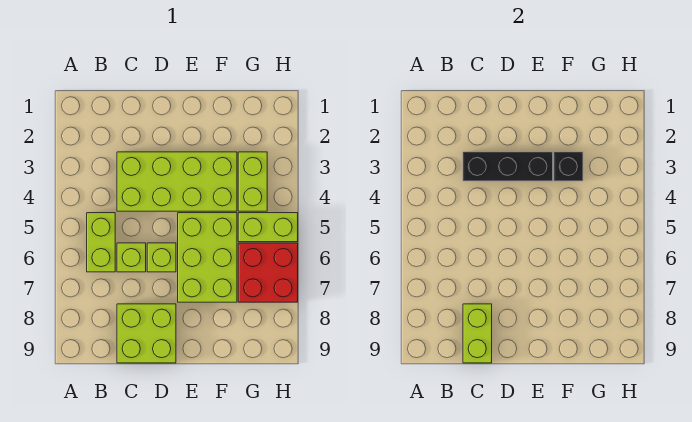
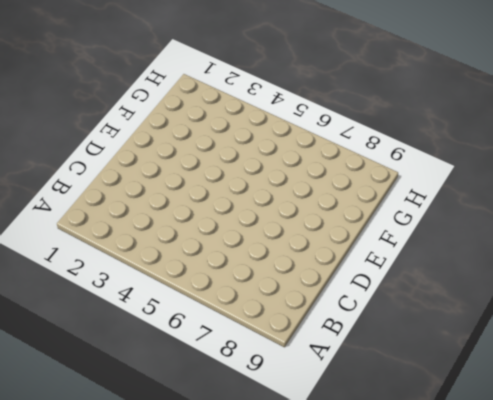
none -> lime brick B5:B6 level 1
none -> lime brick C3:F4 level 1
none -> lime brick C6 level 1

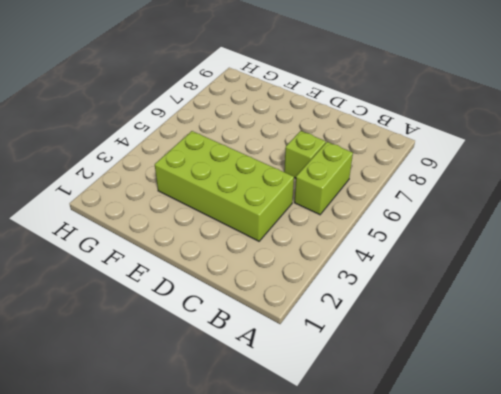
none -> lime brick C8:D9 level 1
none -> lime brick D6 level 1
none -> lime brick E5:F7 level 1

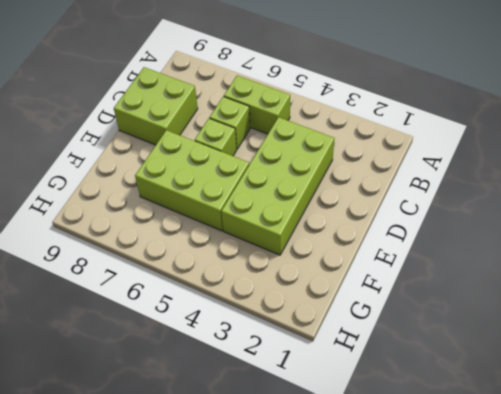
none -> lime brick G3:G4 level 1
none -> lime brick G5:H5 level 1
none -> red brick G6:H7 level 1

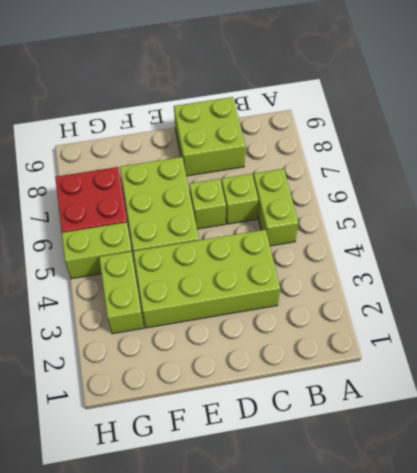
none -> black brick C3:E3 level 2
none -> lime brick C8:C9 level 2
none -> black brick F3 level 2

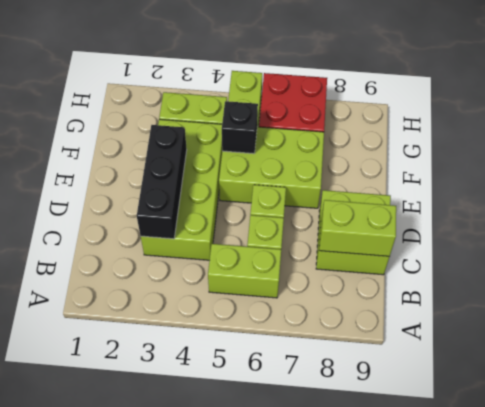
black brick F5 level 2 -> black brick F3 level 2

